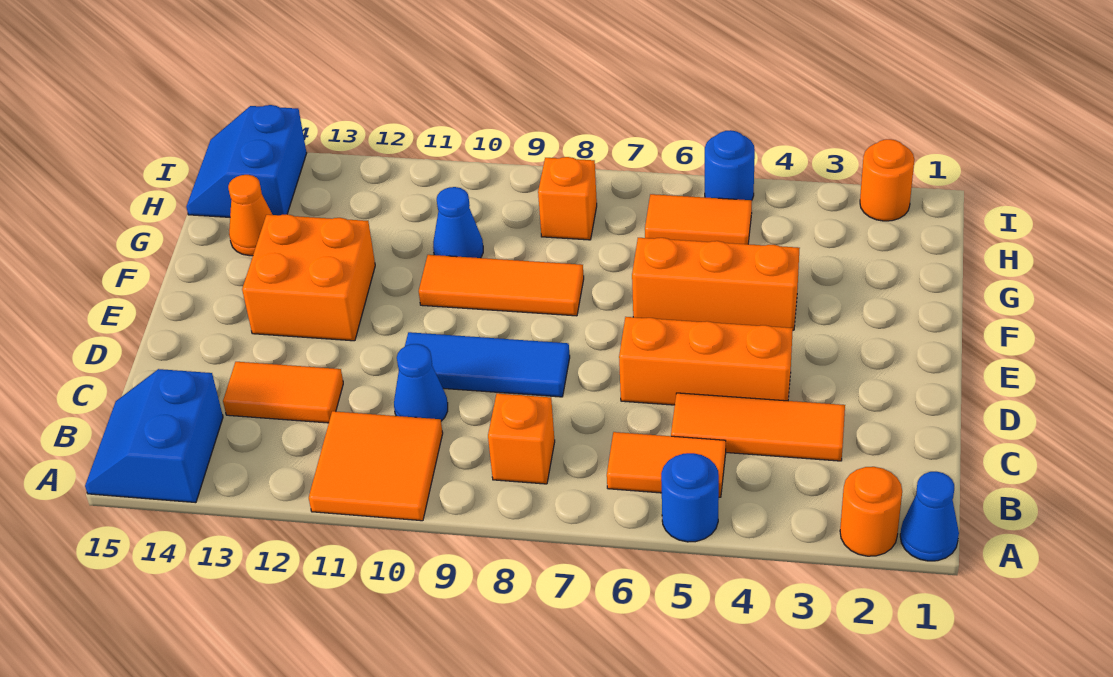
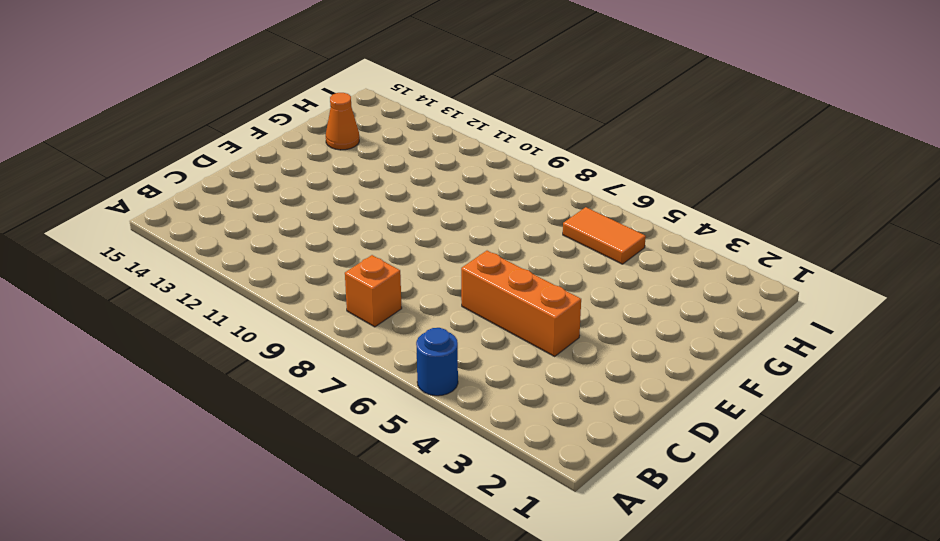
none -> blue cone A1 level 1
none -> orange round brick A2 level 1
none -> orange tile A10:B11 level 1

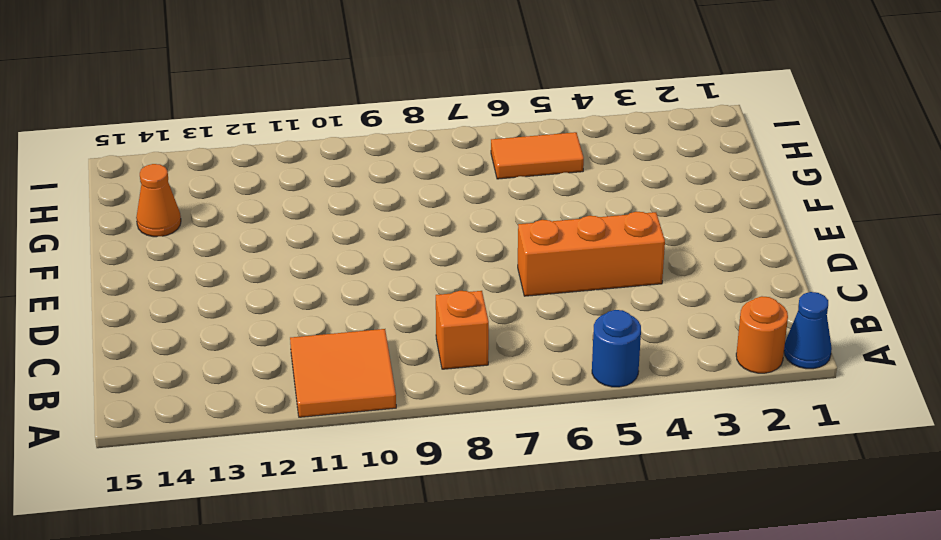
none -> blue slope A14:B15 level 1 top 14
none -> orange tile B5:B6 level 1
none -> orange tile C3:C5 level 1

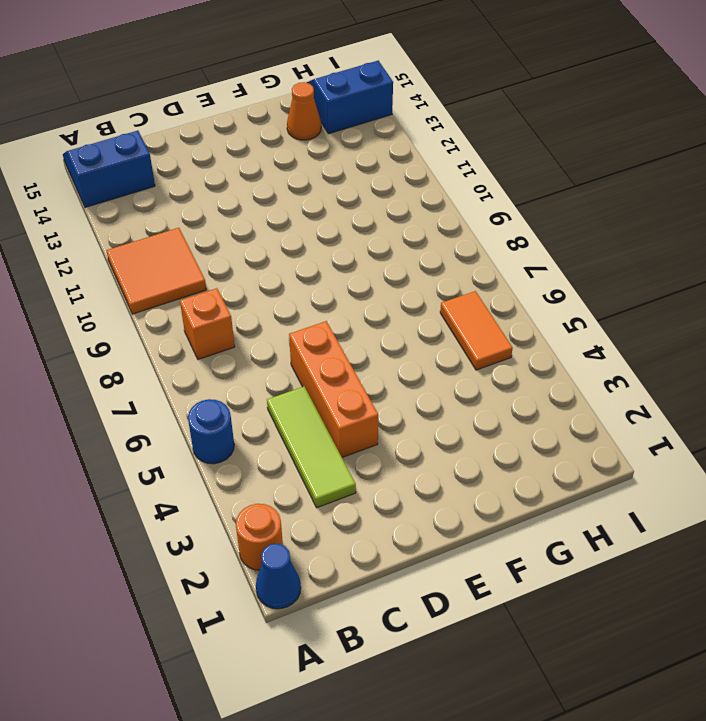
lime tile C3:C5 level 1 -> orange tile C3:C5 level 1
none -> orange tile B5:B6 level 1
none -> blue cone C10 level 1
none -> orange tile C12:C13 level 1

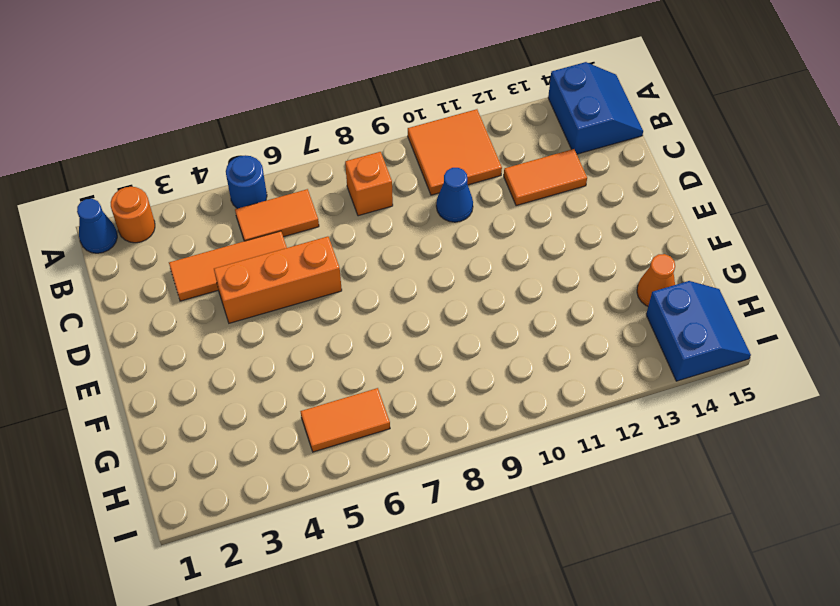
none -> blue tile D8:D10 level 1
none -> orange brick E12:F13 level 1
none -> orange brick F4:F6 level 1

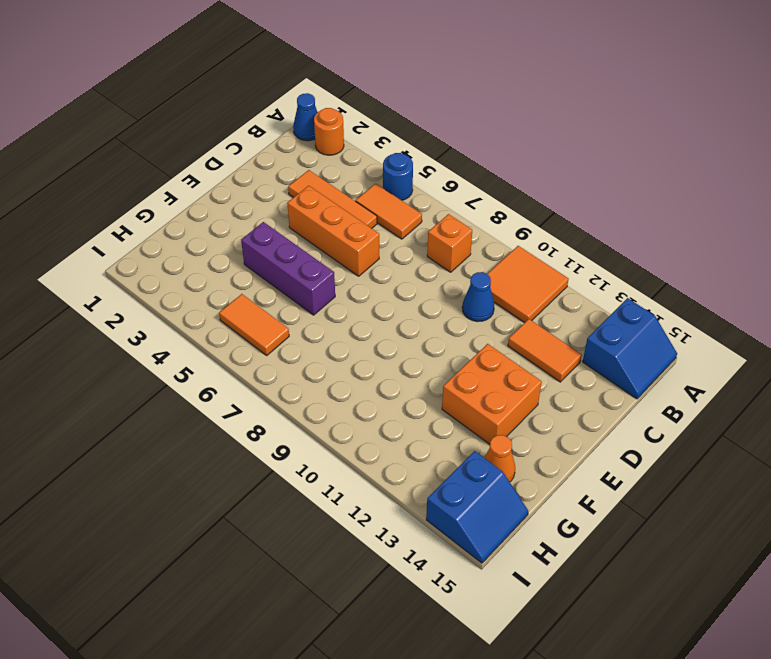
purple brick F4:F6 level 1 -> orange brick F4:F6 level 1
none -> blue tile D8:D10 level 1
none -> orange tile F8:F10 level 1
none -> blue cone G10 level 1

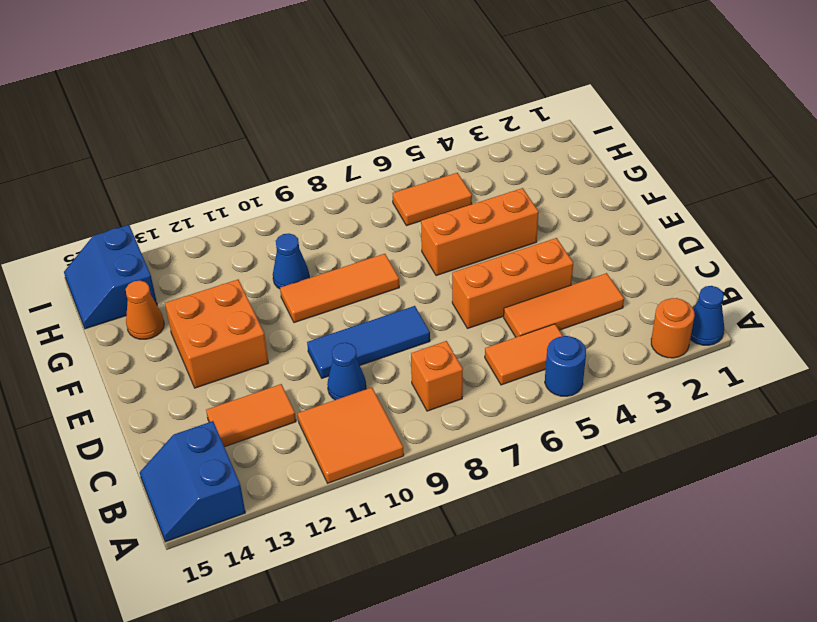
none -> orange brick H8 level 1
none -> orange round brick I2 level 1
none -> blue round brick I5 level 1

